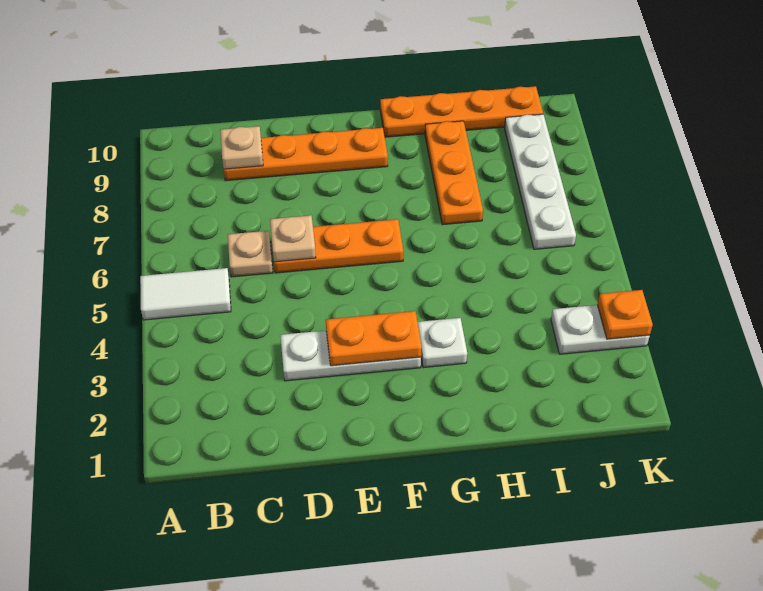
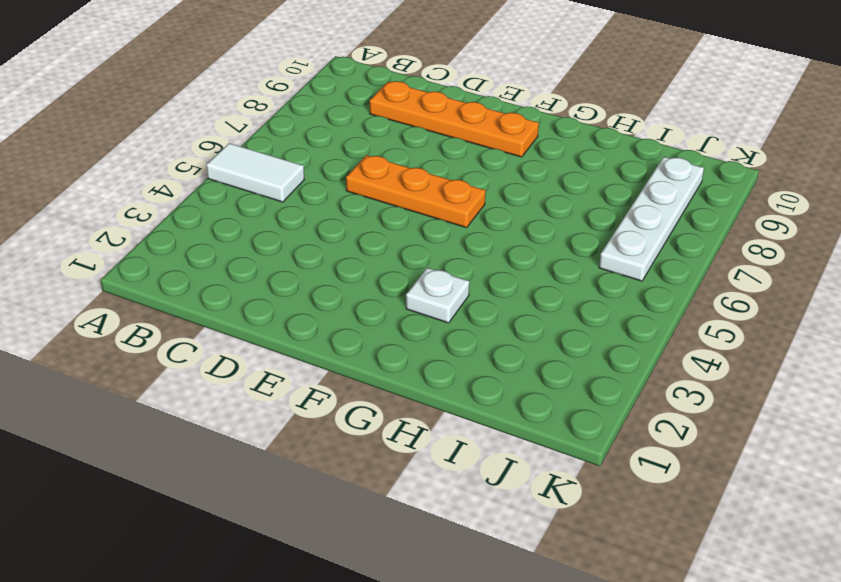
none -> tan plate C6 level 1
none -> white plate D3:F3 level 1
none -> orange plate G10:J10 level 1

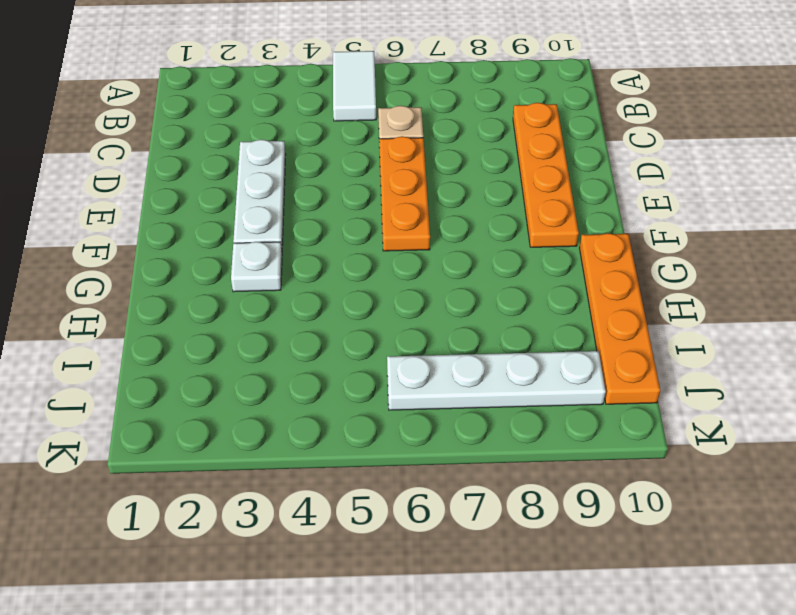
none -> orange plate H7:H9 level 1
none -> white plate J3:K3 level 1
none -> tan plate C9 level 2

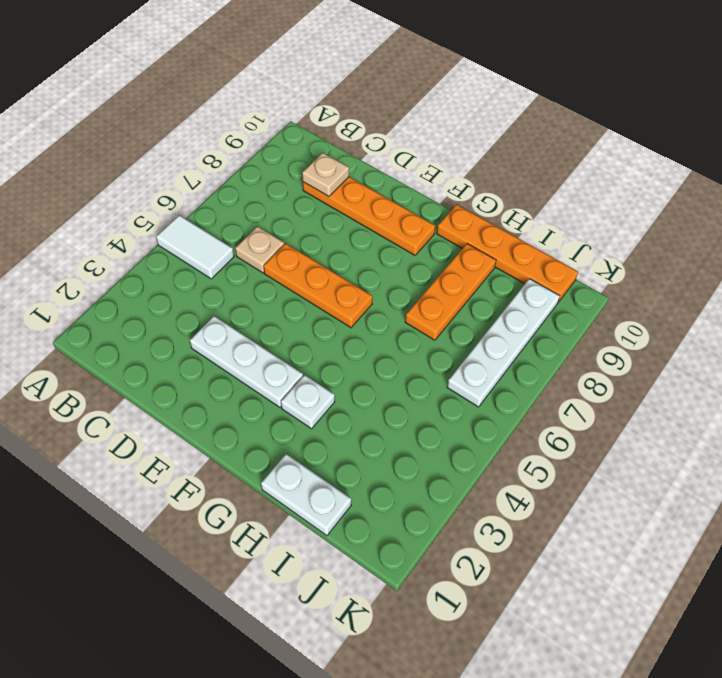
white plate H1:I1 level 1 -> white plate J3:K3 level 1
none -> tan plate D6 level 2
none -> orange plate E3:F3 level 2
none -> orange plate K3 level 2

